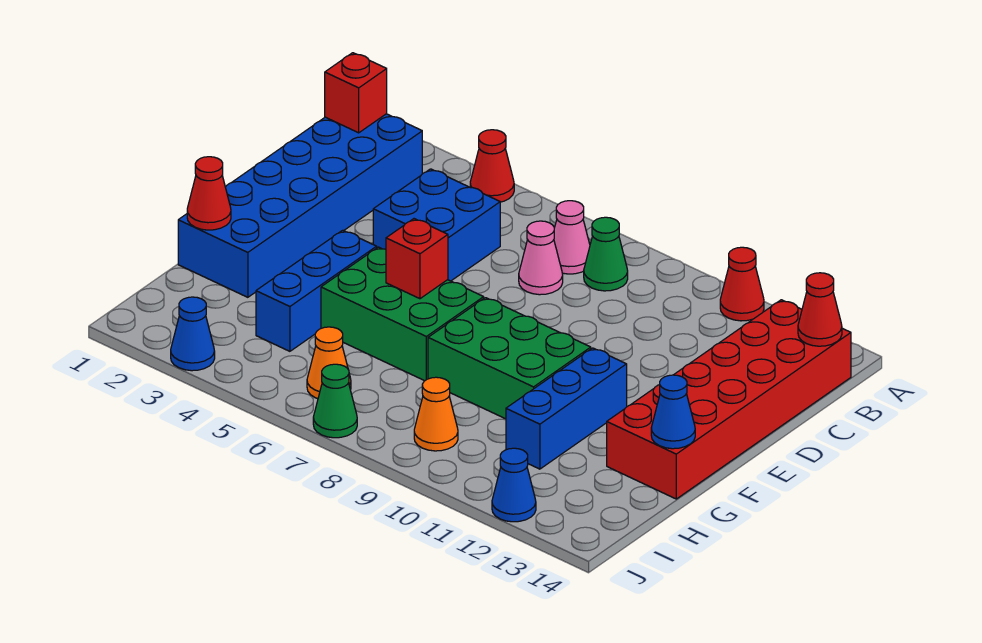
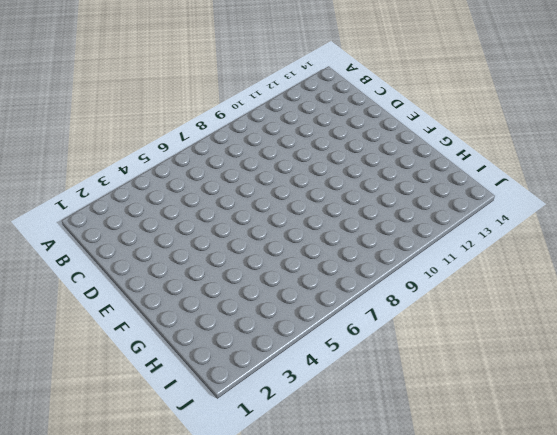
none -> red cone A4 level 1
none -> red cone A11 level 1
none -> blue brick B1:G2 level 1

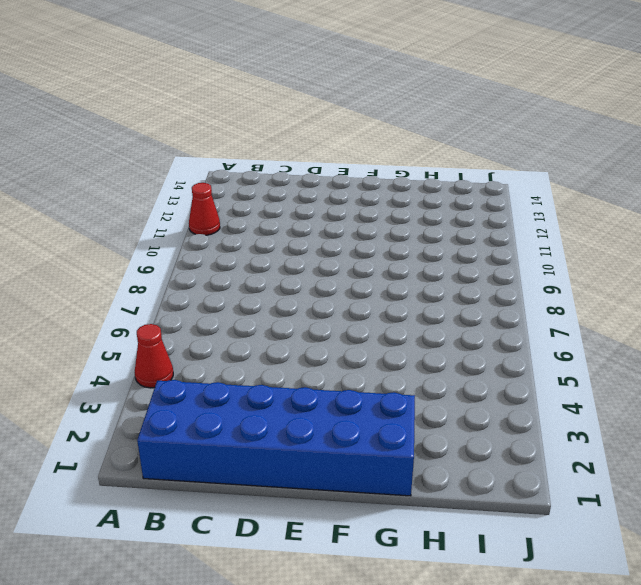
none -> pink cone B7 level 1
none -> green cone B8 level 1
none -> red brick B13:G14 level 1

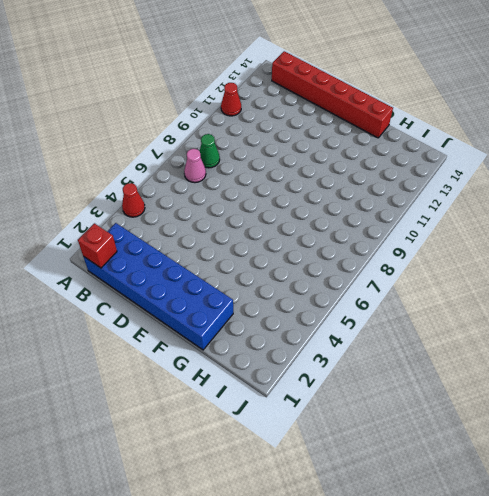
red brick B14:G14 level 1 -> red brick B13:G14 level 1
none -> blue brick C4:D5 level 1
none -> pink cone C7 level 1
none -> blue brick F4:H4 level 1

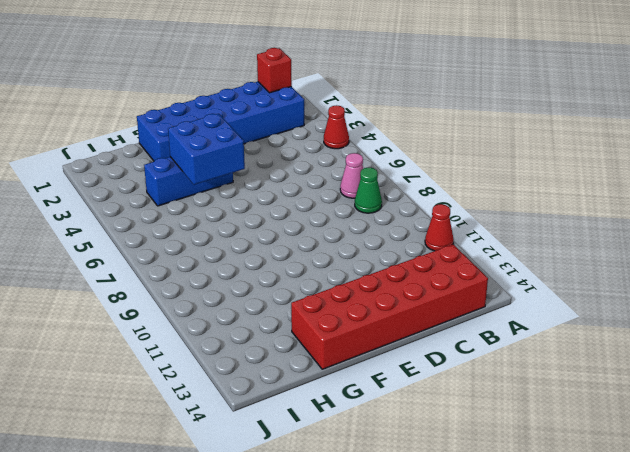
blue brick F4:G5 level 2 -> blue brick C4:D5 level 1
none -> pink cone C7 level 1
none -> green brick F5:G7 level 1
none -> green brick F8:G10 level 1

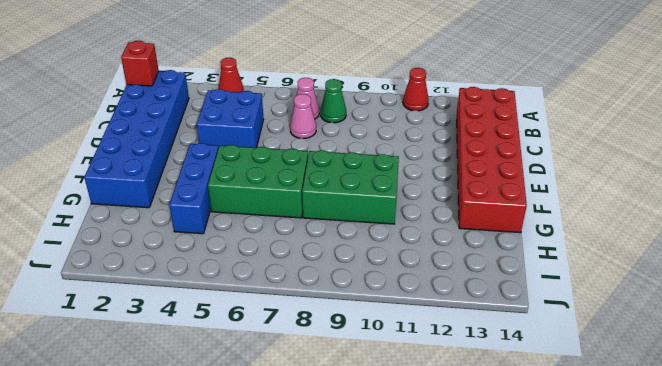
none -> blue brick F11:H11 level 1
none -> orange cone I6 level 1
none -> orange cone I9 level 1

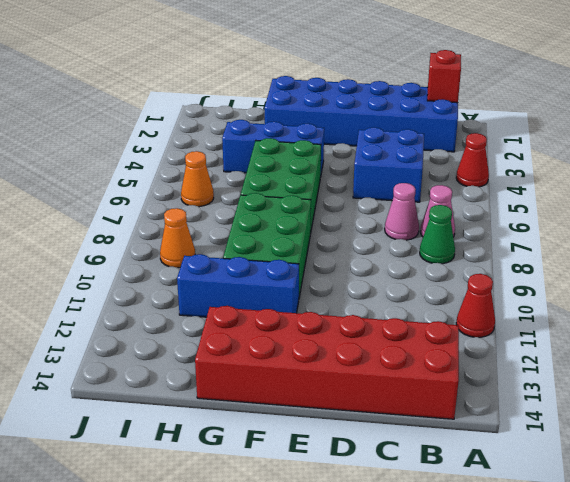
none -> blue cone J3 level 1
none -> green cone J7 level 1
none -> blue cone J12 level 1

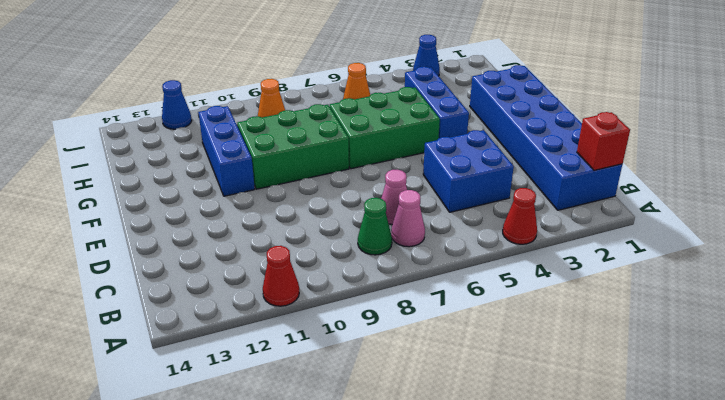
none -> red brick B13:G14 level 1
none -> green cone J7 level 1
none -> red cone B14 level 2

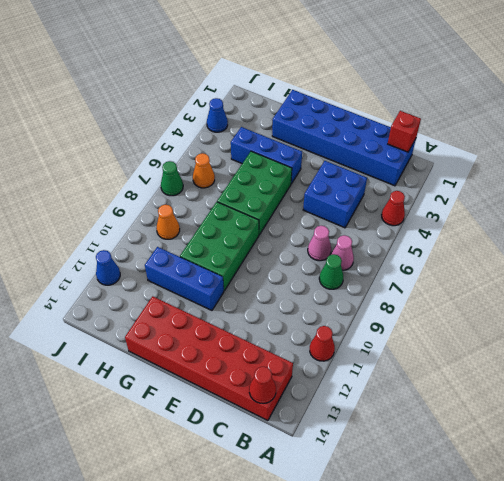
none -> red brick F6 level 2
none -> red cone G1 level 2
none -> blue cone G14 level 2

